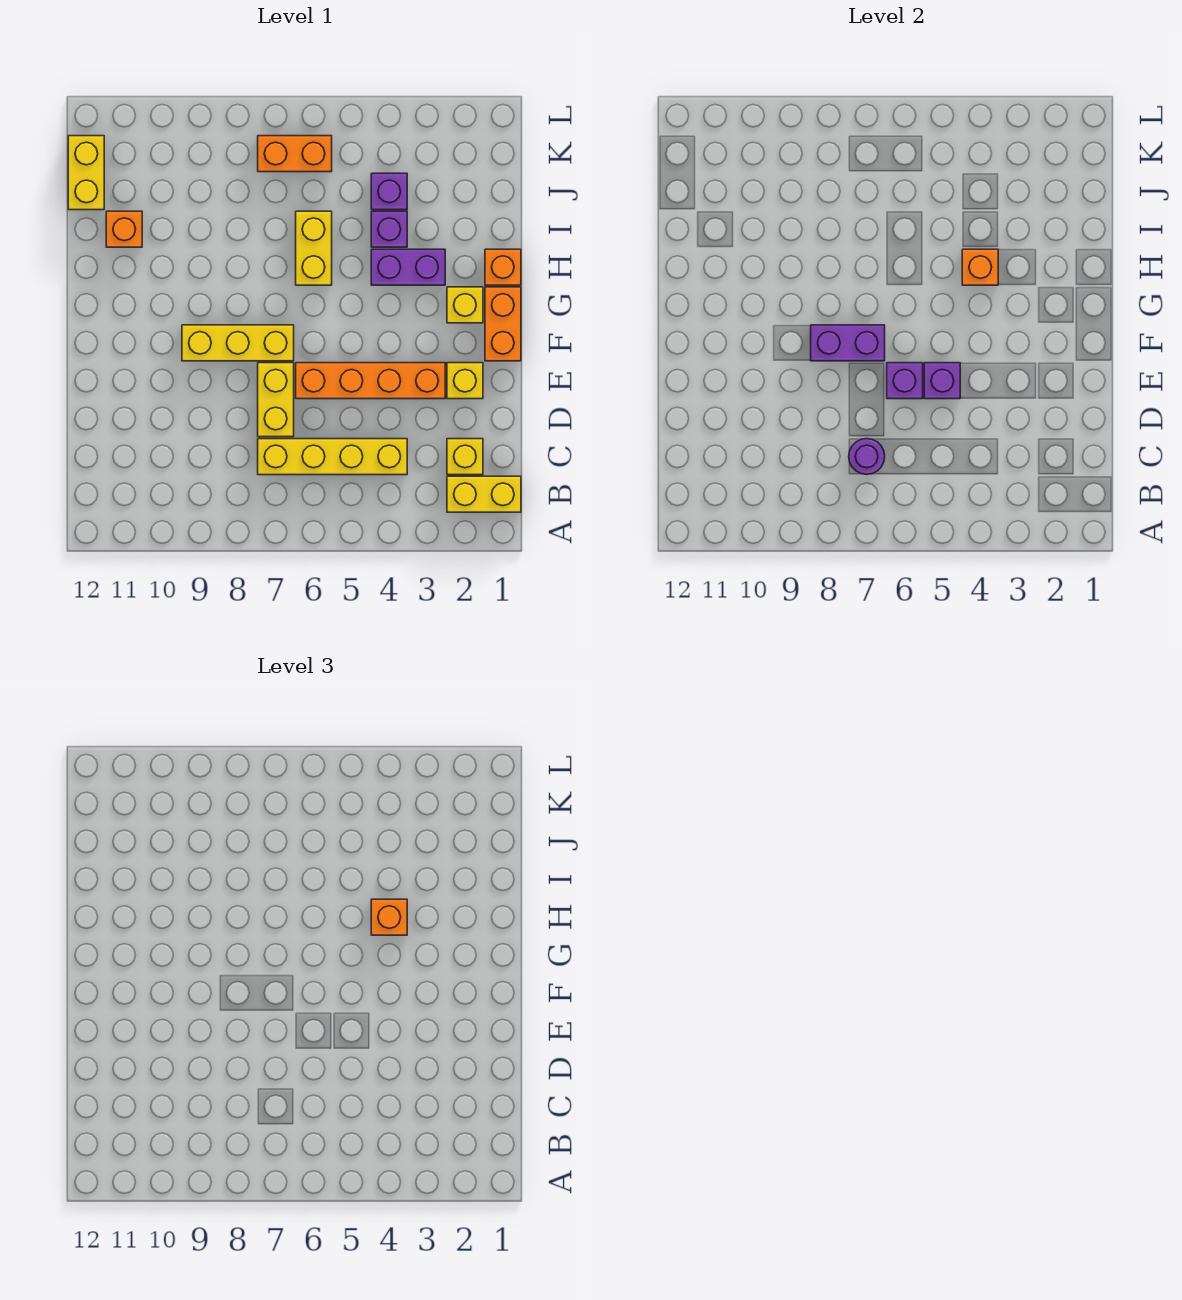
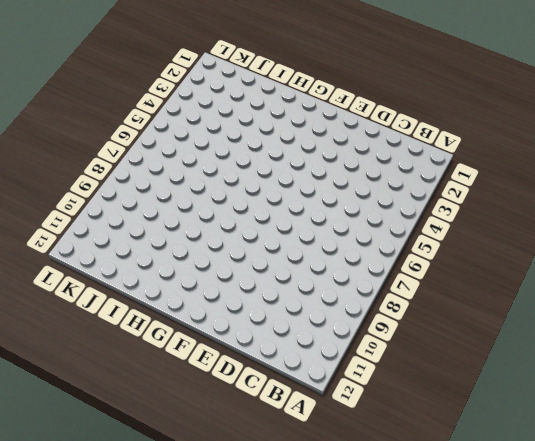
none -> yellow brick B1:B2 level 1
none -> yellow brick C2 level 1
none -> yellow brick C4:C7 level 1

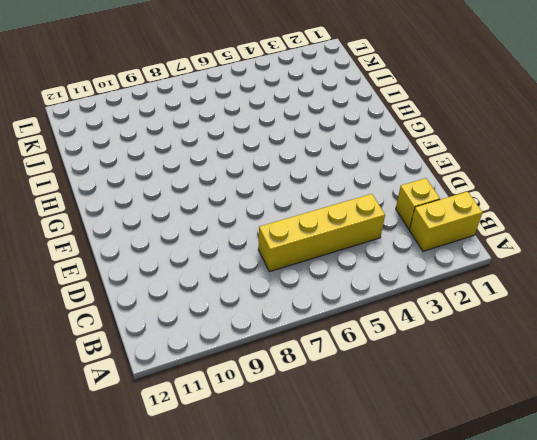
none -> yellow brick D7:E7 level 1
none -> yellow brick E2 level 1
none -> orange brick E3:E6 level 1

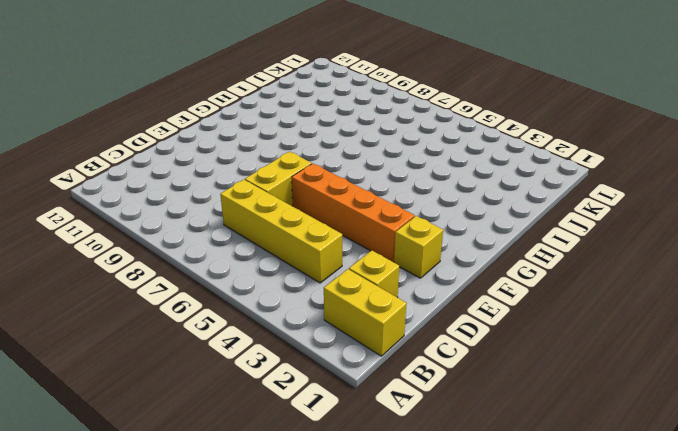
none -> orange brick F1:G1 level 1
none -> yellow brick F7:F9 level 1
none -> yellow brick G2 level 1

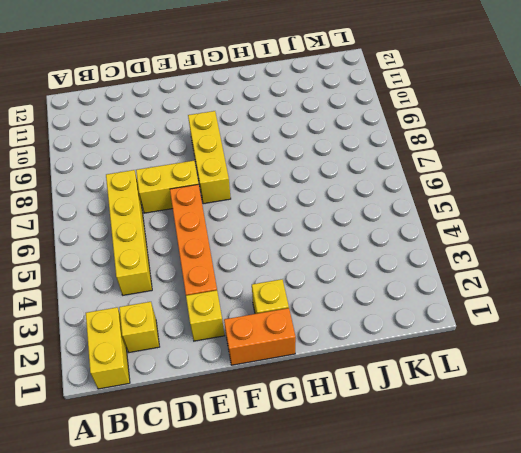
none -> orange brick H1 level 1
none -> purple brick H3:H4 level 1
none -> yellow brick H6:I6 level 1

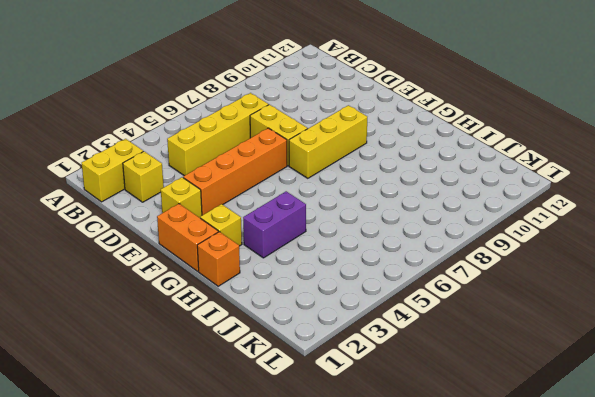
none -> yellow brick H6:I6 level 1
none -> purple brick I4 level 1
none -> orange brick I11 level 1

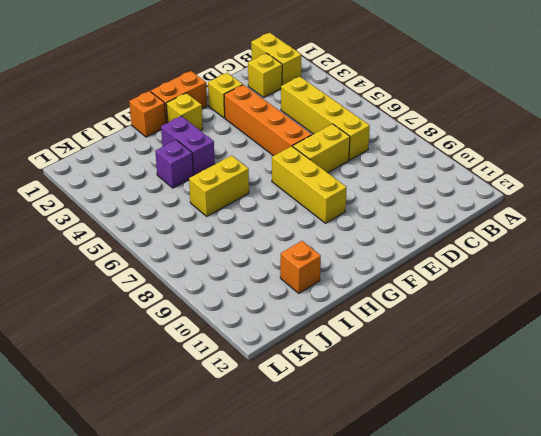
none -> purple brick J4 level 1
none -> yellow brick J12:K12 level 1
none -> orange brick K6:K7 level 1

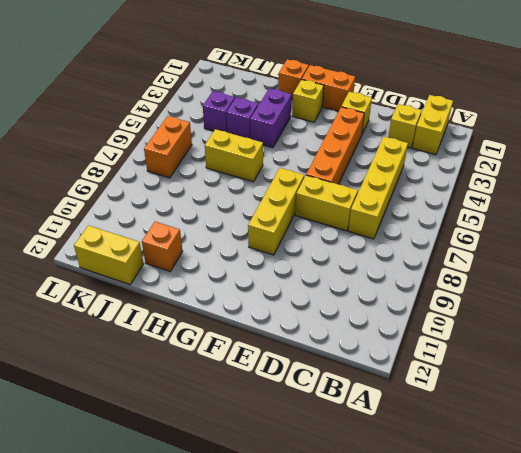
none -> purple round brick C7 level 2
none -> purple brick E5 level 2
none -> purple brick E6 level 2

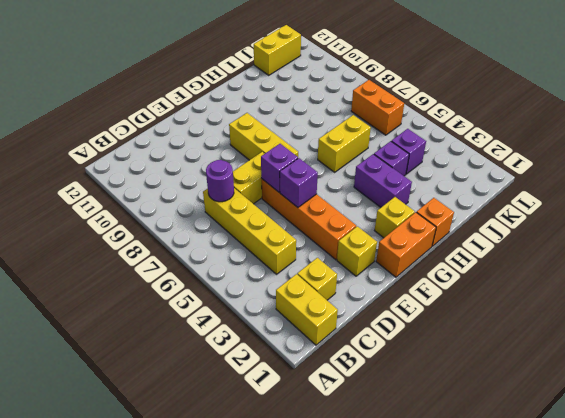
none -> orange brick I11 level 1
none -> purple brick F7:F8 level 2
none -> orange brick H4 level 2

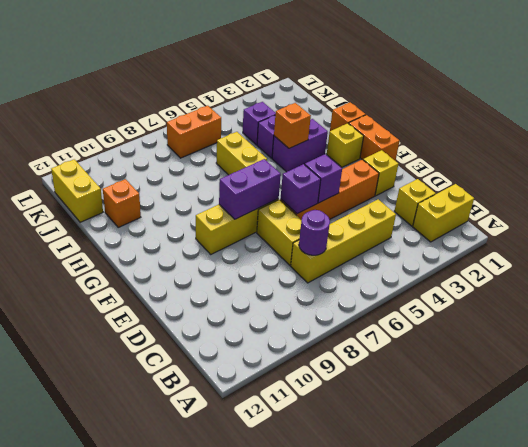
none -> orange brick H4 level 3

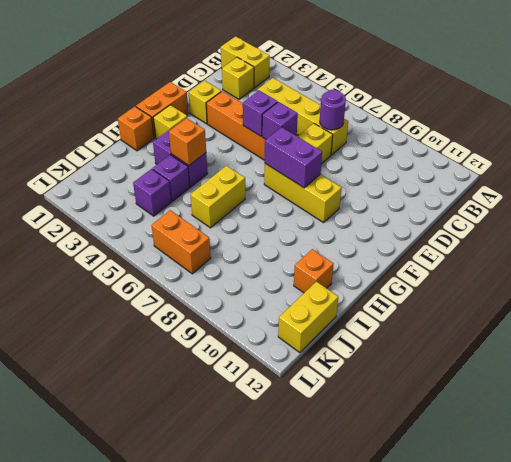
none -> orange brick H4 level 3

